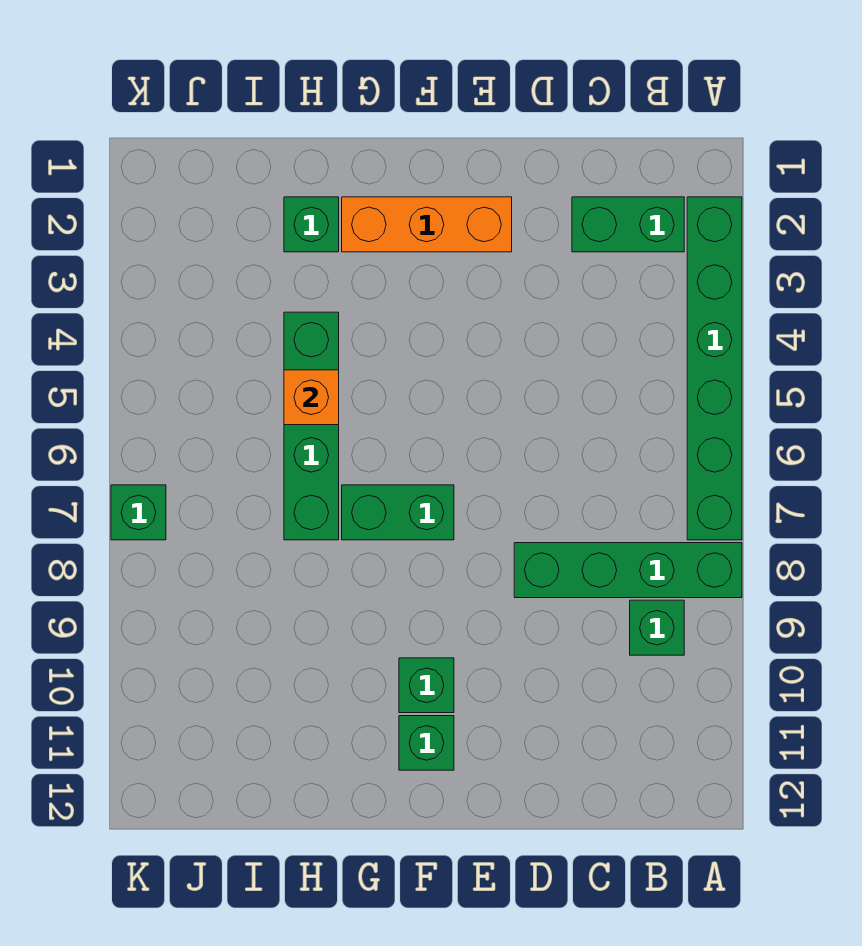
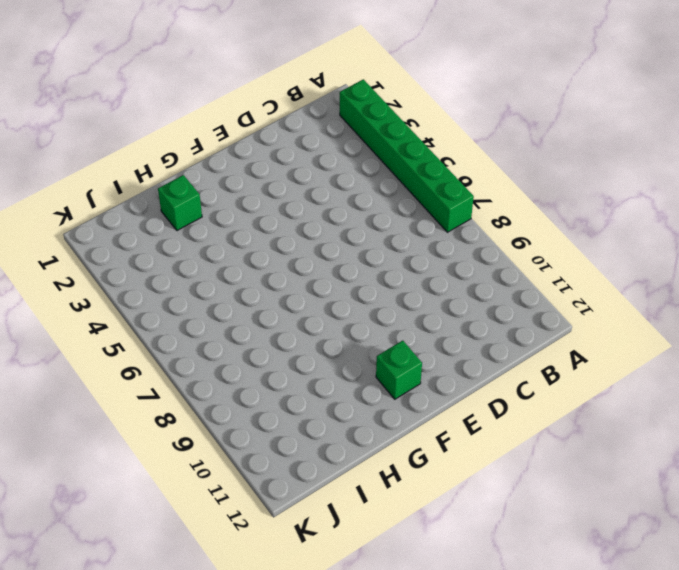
none -> green brick A8:D8 level 1
none -> green brick B2:C2 level 1
none -> green brick B9 level 1

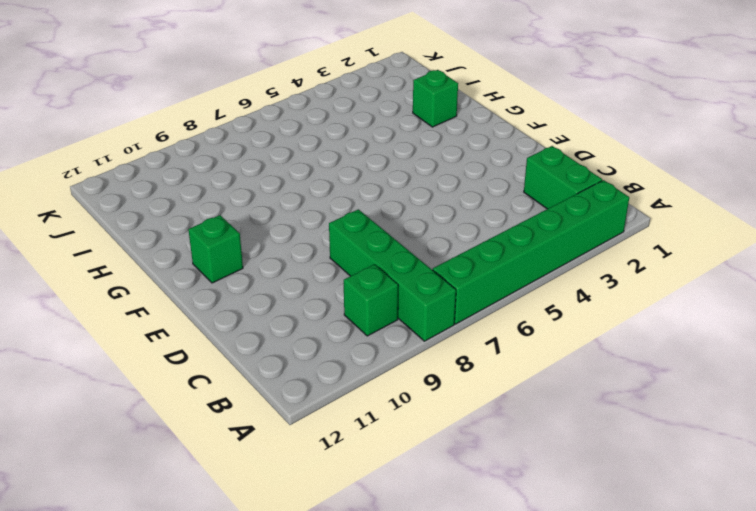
none -> orange brick E2:G2 level 1
none -> green brick F7:G7 level 1
none -> green brick F10 level 1

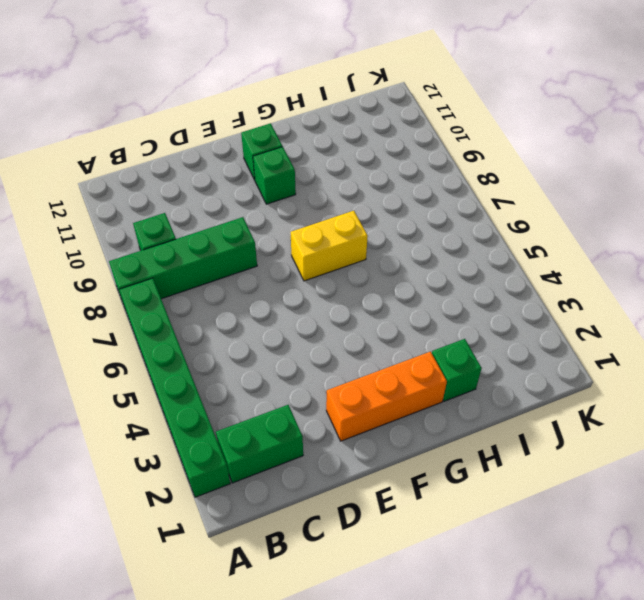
yellow brick F7:G7 level 1 -> green brick F7:G7 level 1
none -> green brick H4:H7 level 1
none -> green brick K7 level 1
none -> orange brick H5 level 2

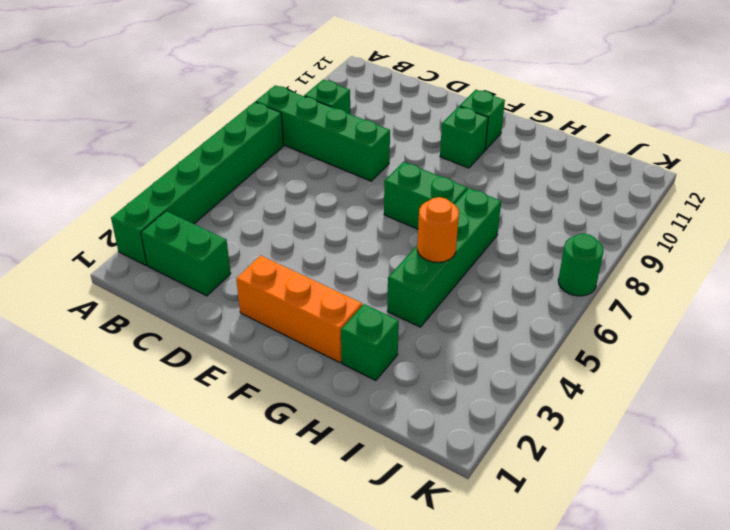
orange round brick H5 level 2 -> orange brick H5 level 2
green round brick K7 level 1 -> green brick K7 level 1

